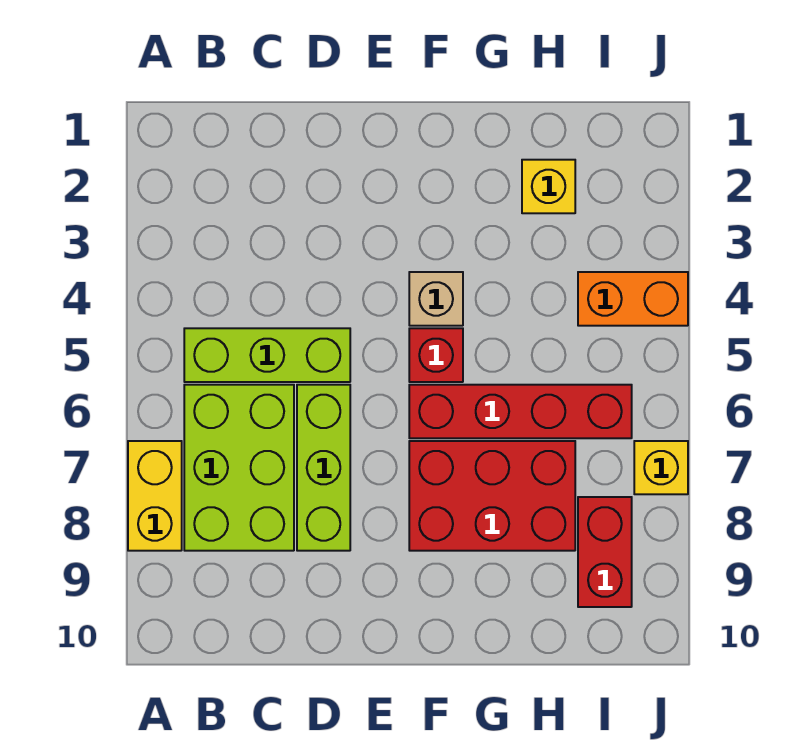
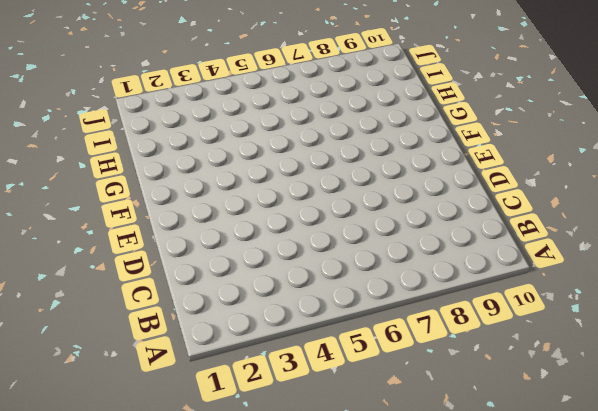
none -> yellow brick A7:A8 level 1
none -> lime brick B5:D5 level 1
none -> lime brick B6:C8 level 1

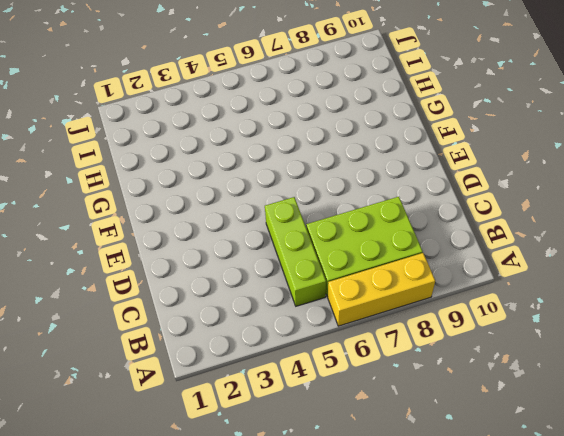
yellow brick A6:A8 level 1 -> yellow brick A7:A8 level 1
none -> lime brick D6:D8 level 1
none -> tan brick F4 level 1
none -> red brick F5 level 1

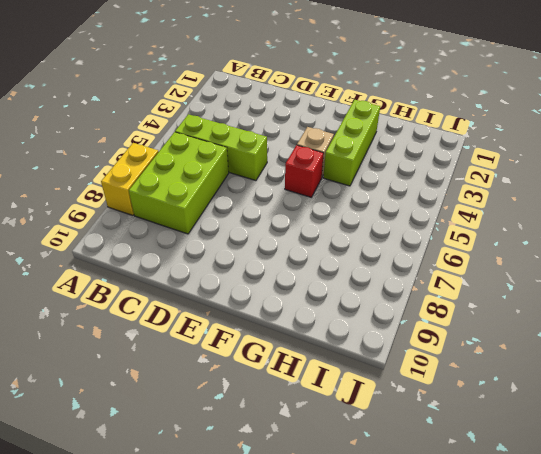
lime brick G2:G4 level 1 -> lime brick D6:D8 level 1
none -> red brick F6:I6 level 1
none -> red brick F7:H8 level 1
none -> yellow brick H2 level 1

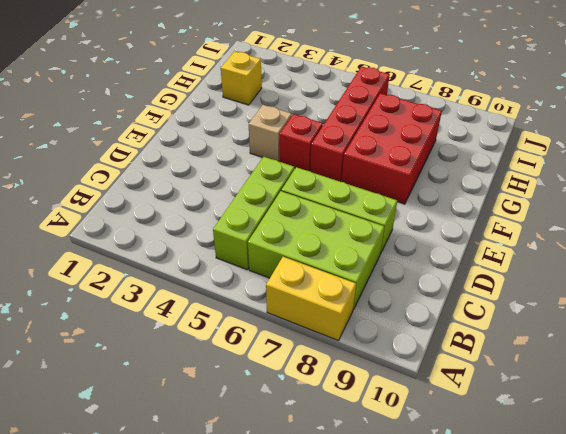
none -> orange brick I4:J4 level 1
none -> red brick I8:I9 level 1
none -> yellow brick J7 level 1

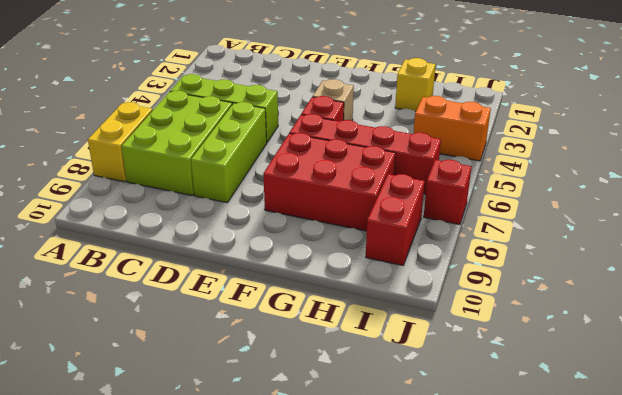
red brick J7 level 1 -> yellow brick J7 level 1

